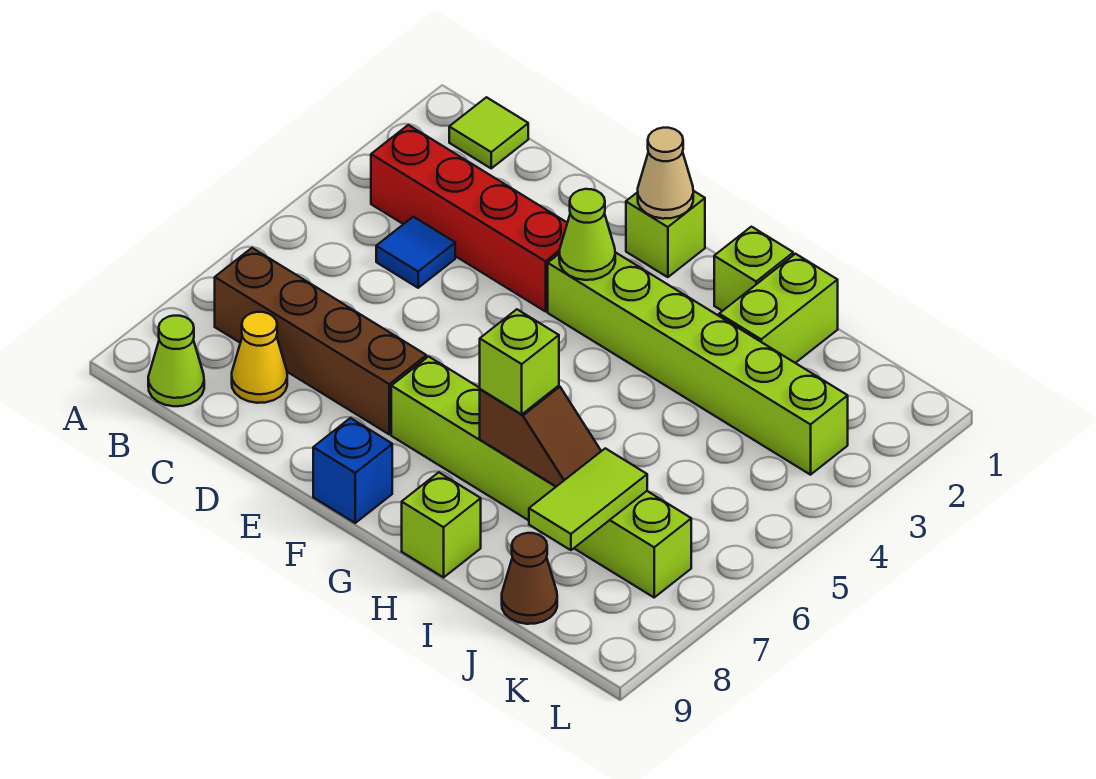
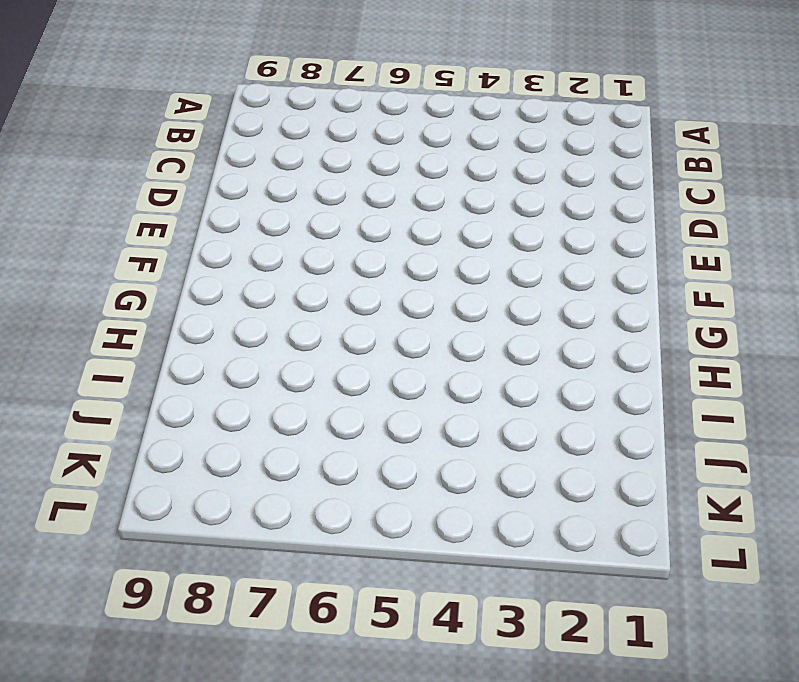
none -> lime tile B1 level 1
none -> red brick B3:E3 level 1
none -> brown brick B7:E7 level 1

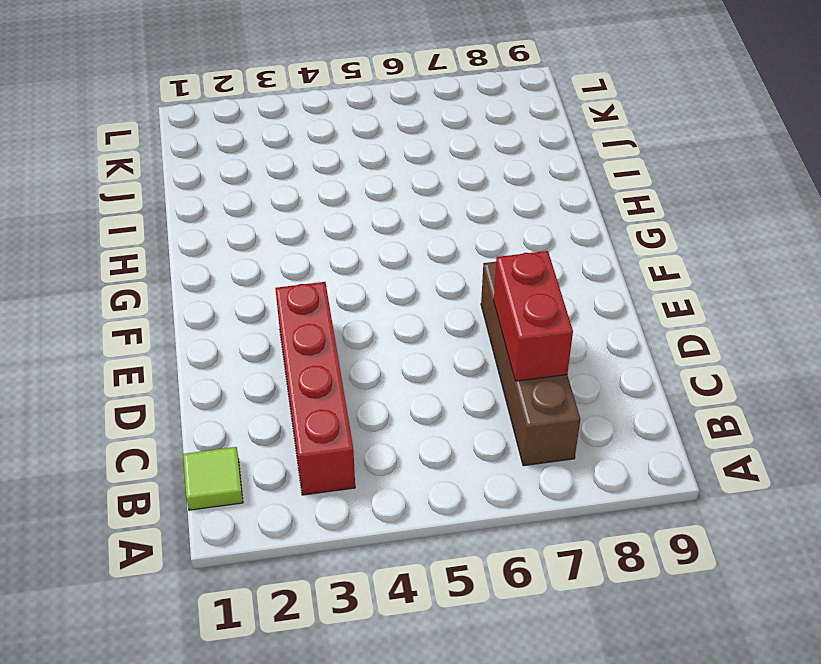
red brick C7:D7 level 2 -> none
none -> lime cone B9 level 1
none -> blue tile C4 level 1
none -> yellow cone C8 level 1

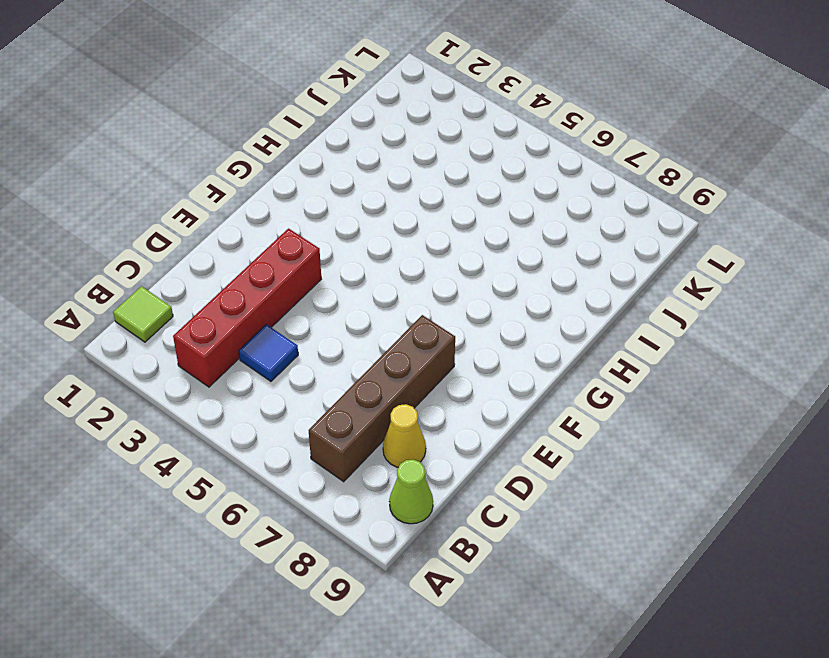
none -> lime brick F1 level 1
none -> lime brick F3:K3 level 1
none -> lime brick F7:K7 level 1

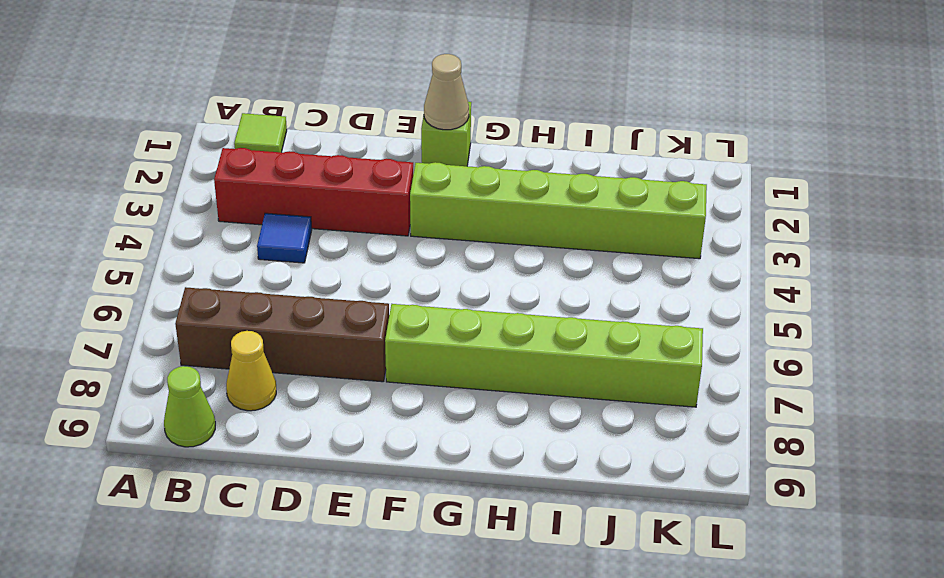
none -> blue brick F9 level 1
none -> lime brick H1 level 1
none -> lime brick H9 level 1

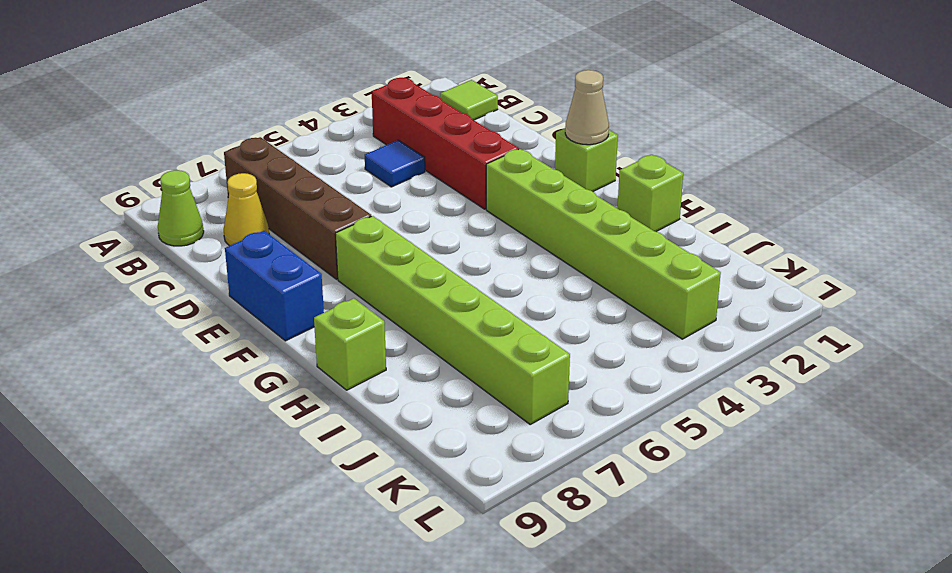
blue brick E9:F9 level 1 -> blue brick F9 level 1
none -> lime brick I1:I2 level 1
none -> brown cone J9 level 1
none -> lime cone F3 level 2

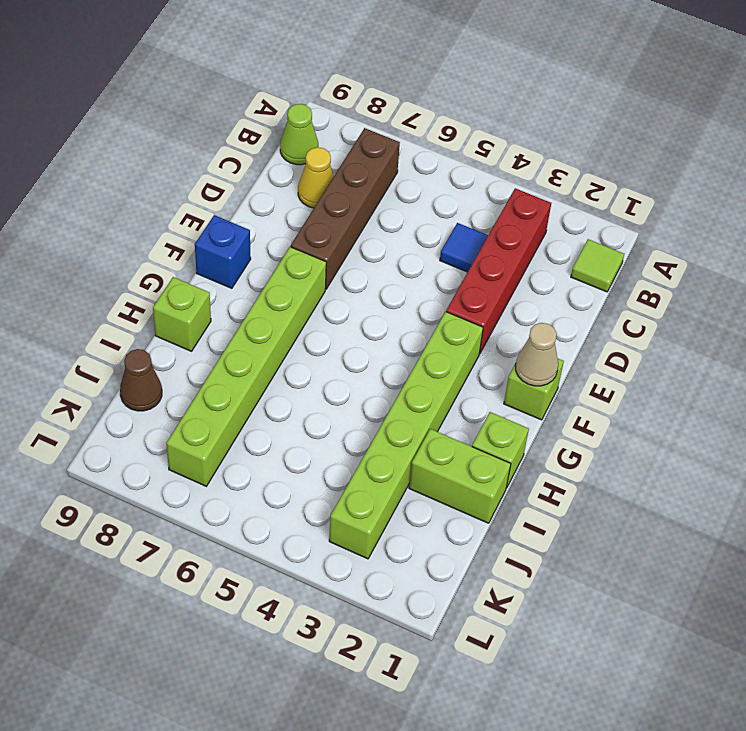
none -> lime cone F3 level 2
none -> brown slope H7:I7 level 2 top H
none -> lime tile J7:J8 level 2

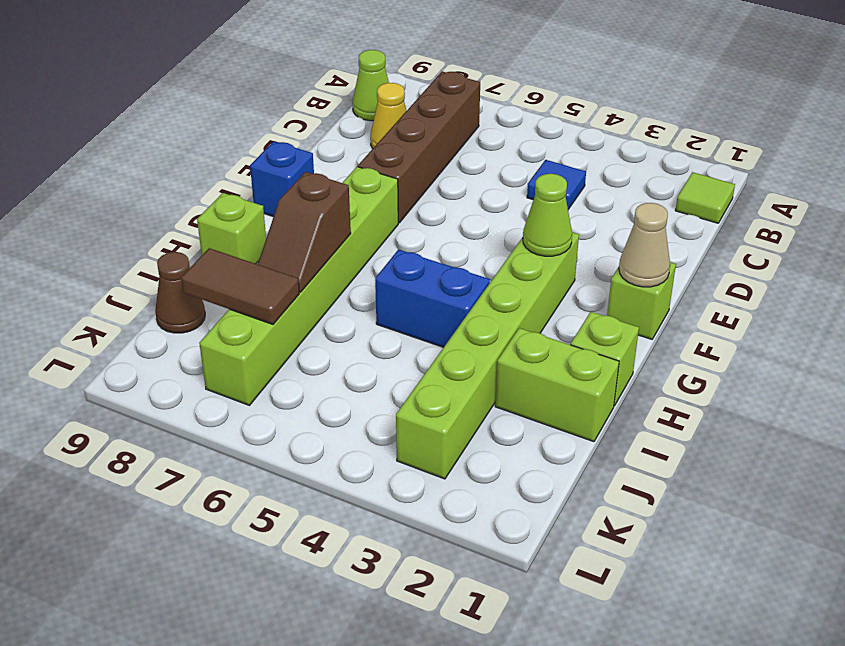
blue brick H4:H5 level 1 -> none
brown tile J7:J8 level 2 -> lime tile J7:J8 level 2
none -> red brick B3:E3 level 1
none -> lime brick H7 level 3

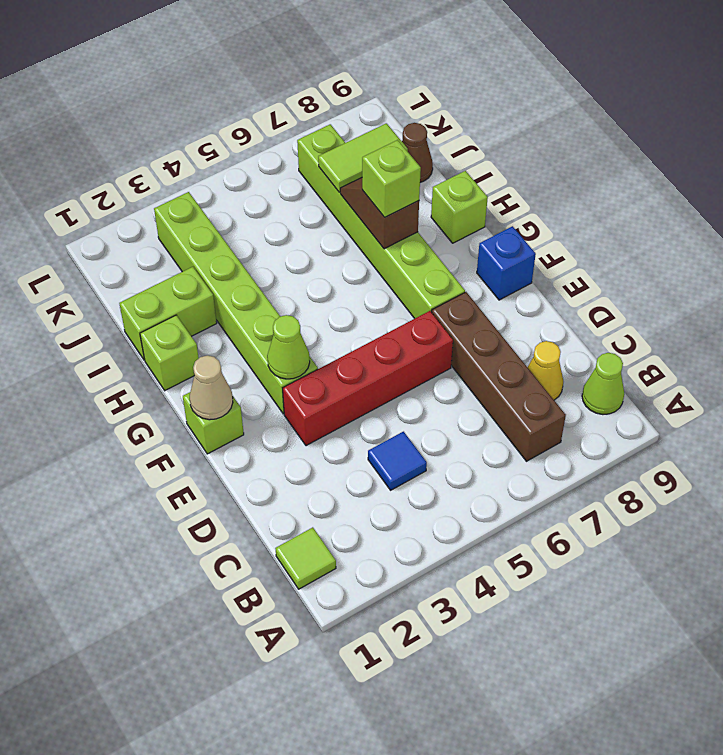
red brick E3:E6 level 1 -> red brick B3:E3 level 1

